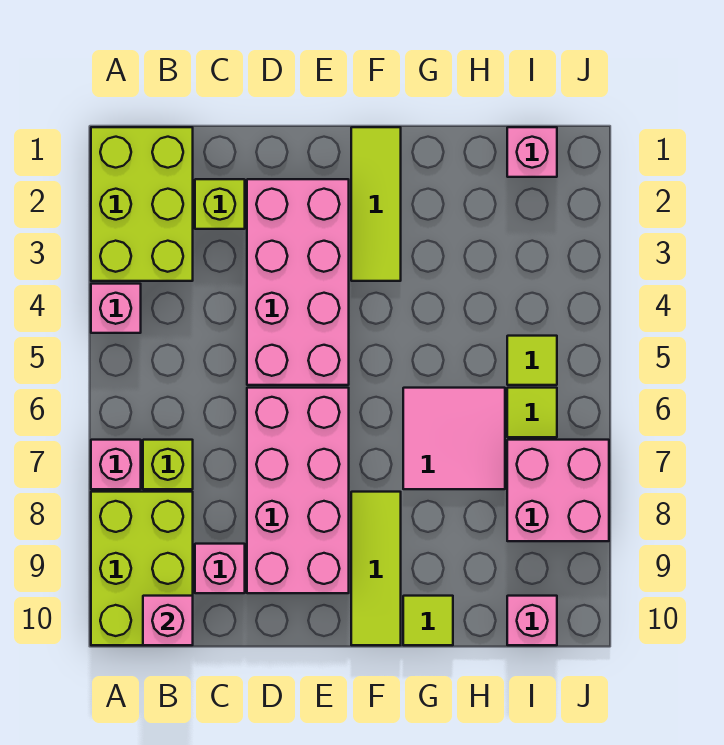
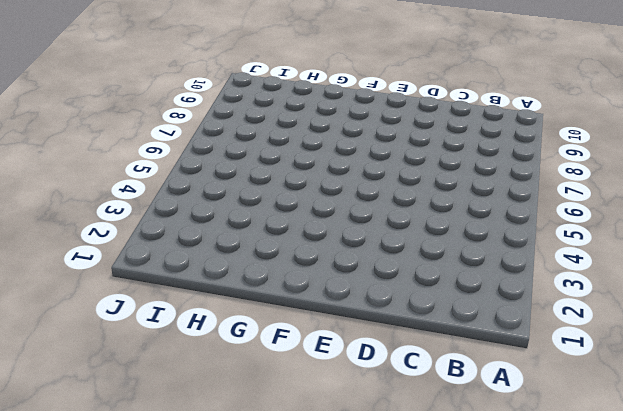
none -> lime brick A1:B3 level 1
none -> pink brick A4 level 1
none -> pink brick A7 level 1

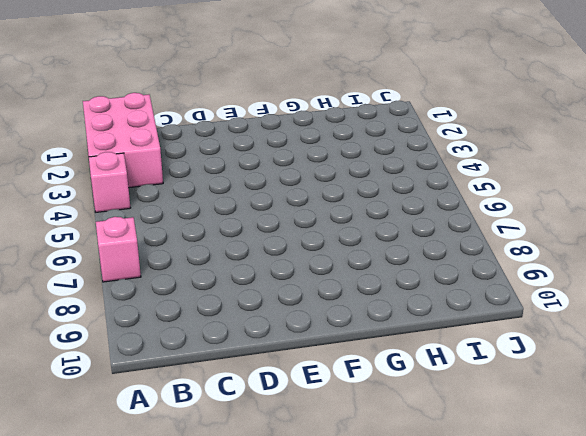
pink brick A1:B3 level 1 -> lime brick A1:B3 level 1
none -> lime brick A8:B10 level 1
none -> lime brick B7 level 1
none -> lime brick C2 level 1

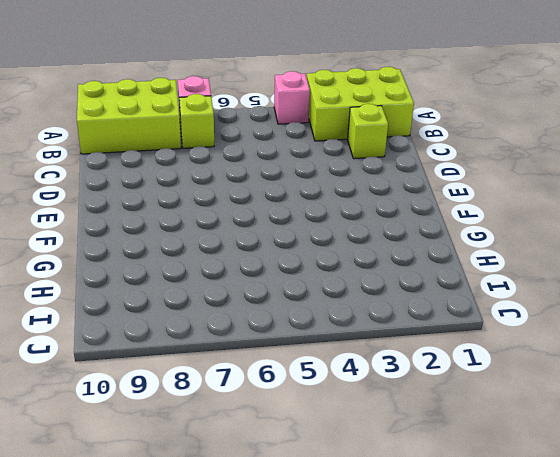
none -> pink brick C9 level 1
none -> pink brick D2:E5 level 1
none -> pink brick D6:E9 level 1

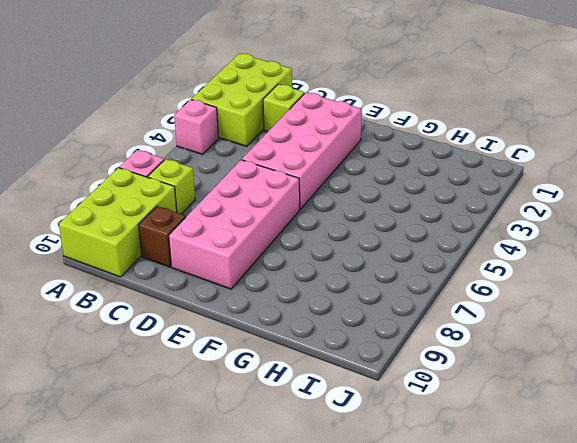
brown brick C9 level 1 -> pink brick C9 level 1
none -> lime tile F1:F3 level 1
none -> lime tile F8:F10 level 1
none -> pink tile G6:H7 level 1

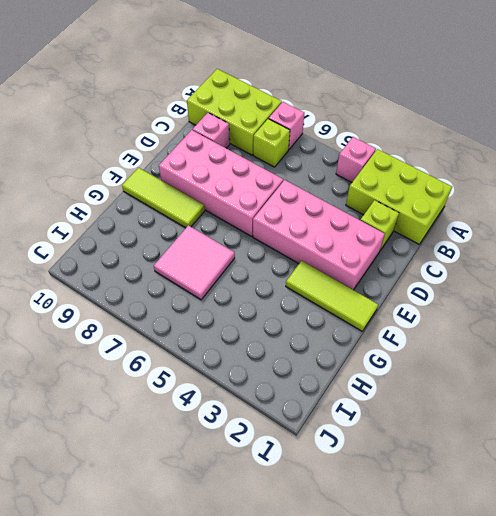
none -> lime tile G10 level 1
none -> pink brick I1 level 1
none -> lime tile I5 level 1

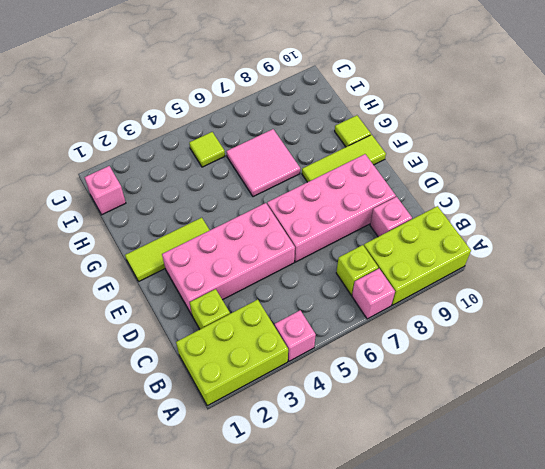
none -> lime tile I6 level 1
none -> pink brick I7:J8 level 1
none -> pink brick I10 level 1

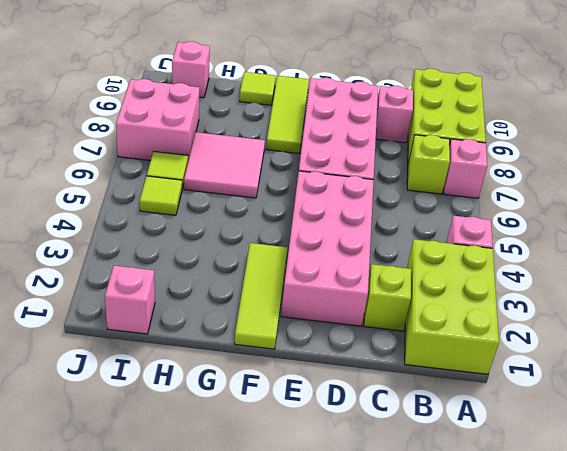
none -> pink brick B10 level 2

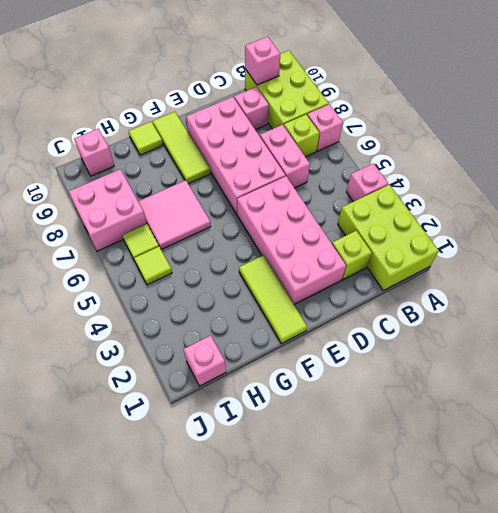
pink brick C6:C7 level 1 -> none

